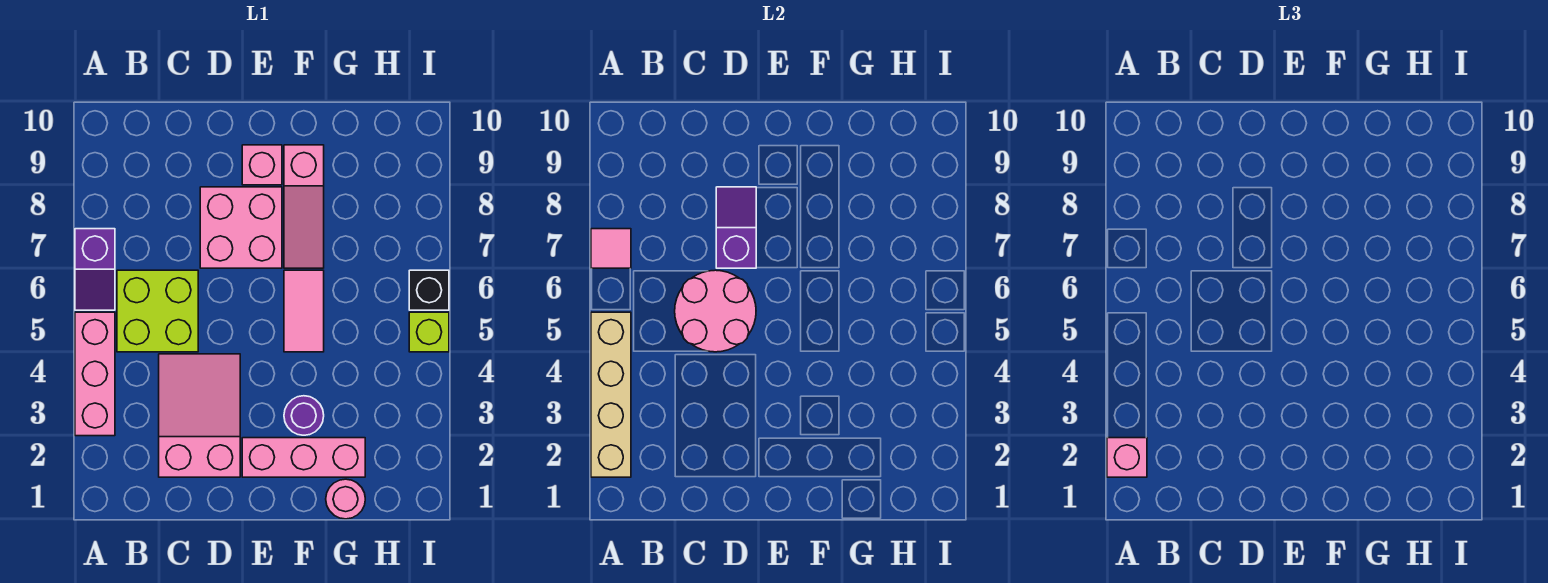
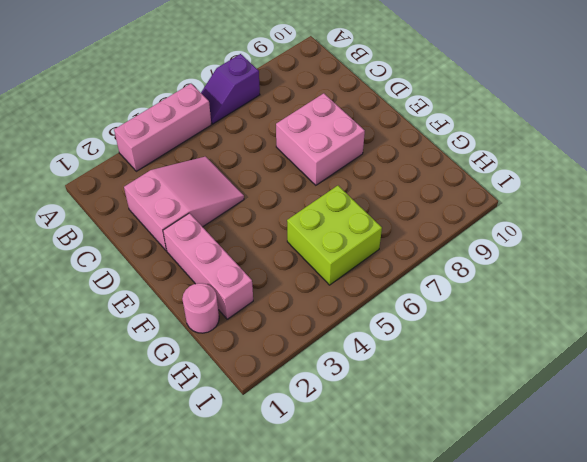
lime brick G5:H6 level 1 -> lime brick B5:C6 level 1
none -> pink brick E9 level 1
none -> purple round brick F3 level 1
none -> pink tile F5:F6 level 1

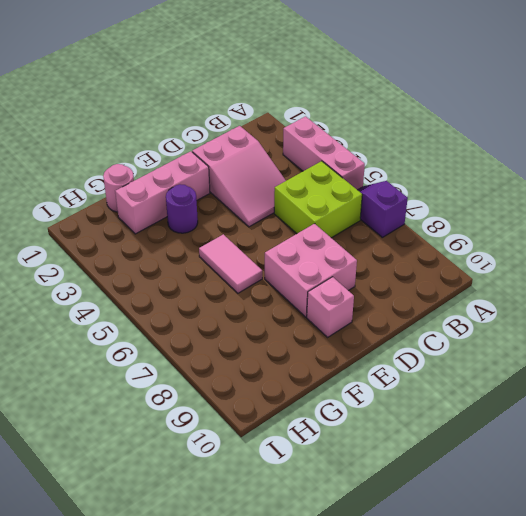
none -> pink slope F7:F9 level 1 top 9
none -> lime brick I5 level 1
none -> black brick I6 level 1

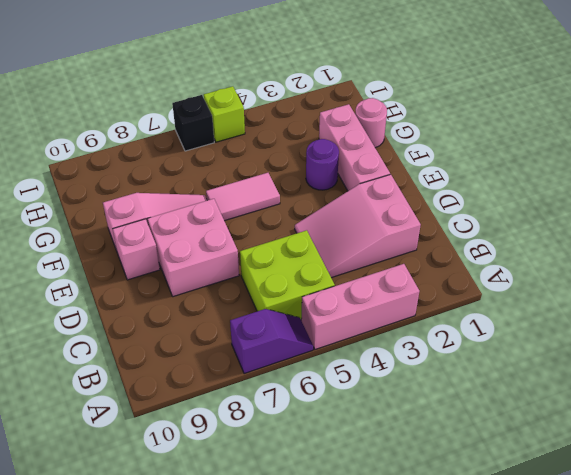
none -> tan brick A2:A5 level 2
none -> pink tile A7 level 2
none -> pink round brick C5:D6 level 2

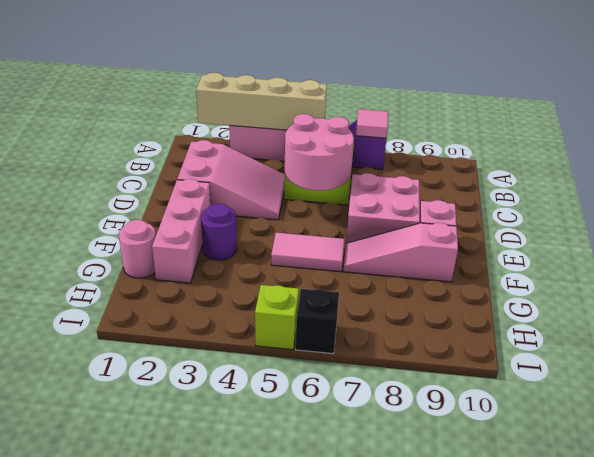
none -> purple slope D7:D8 level 2 top 7
none -> pink brick A2 level 3

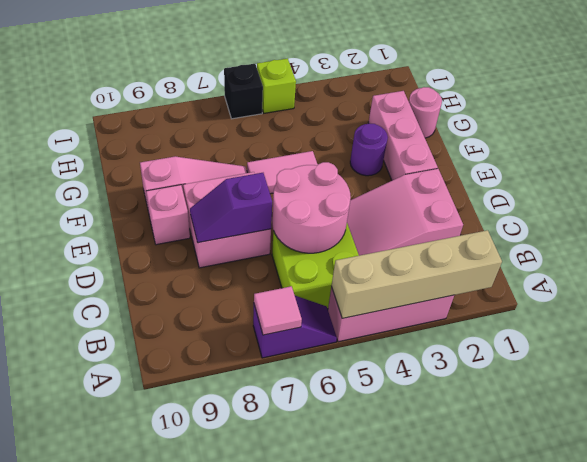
none -> pink brick A2 level 3

